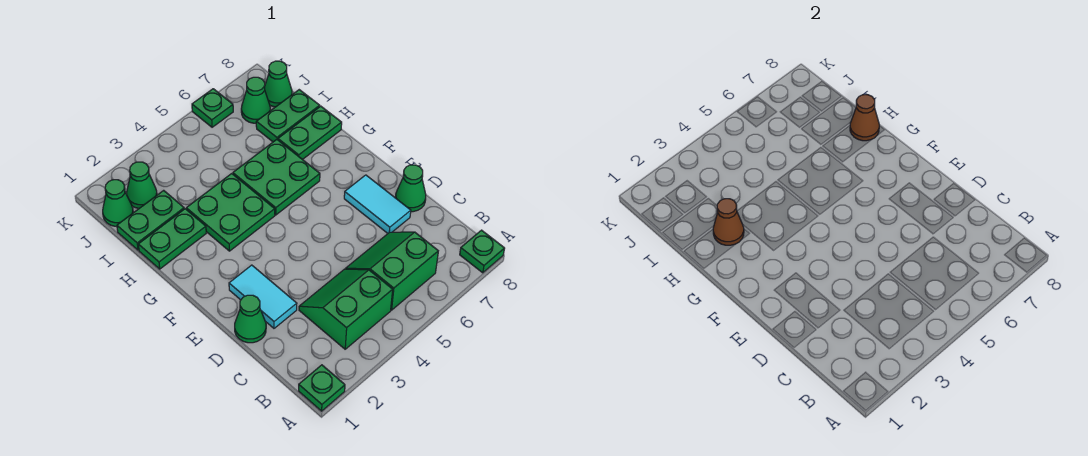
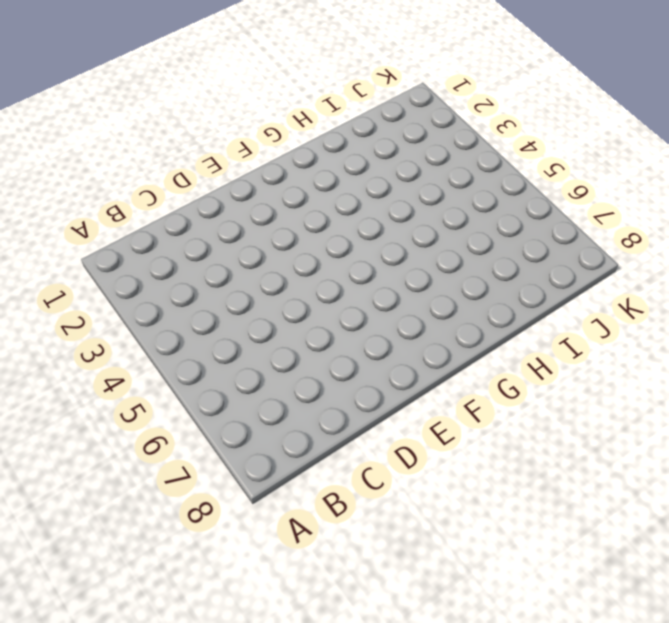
none -> green plate A1 level 1
none -> green plate A8 level 1
none -> green slope B3:C4 level 1 top B

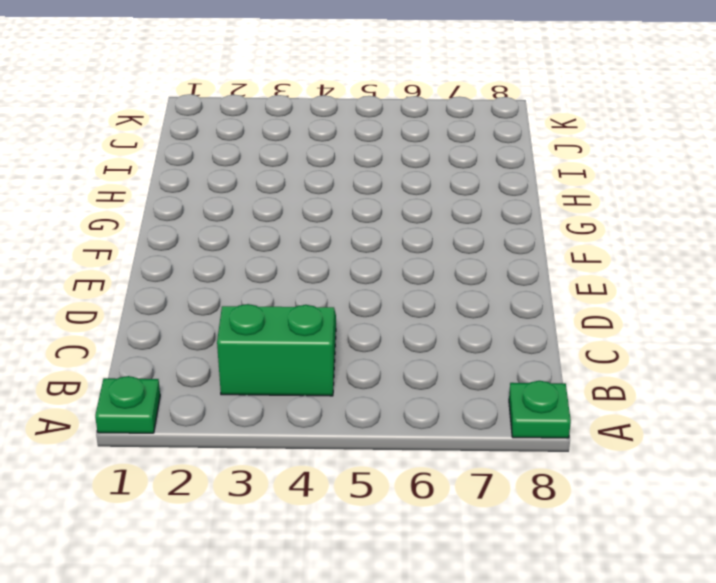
none -> green slope B5:C6 level 1 top B
none -> green cone D1 level 1
none -> cyan tile D2:E2 level 1

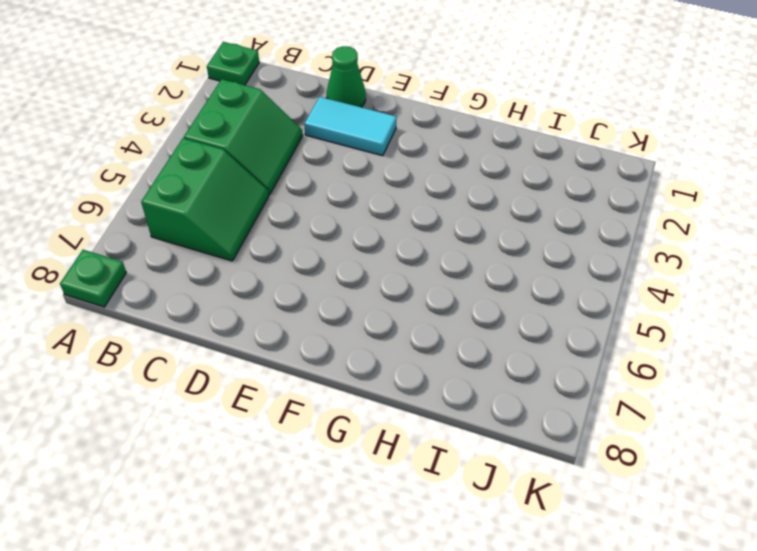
none -> cyan tile D7:E7 level 1
none -> green cone D8 level 1
none -> green plate G3:H4 level 1

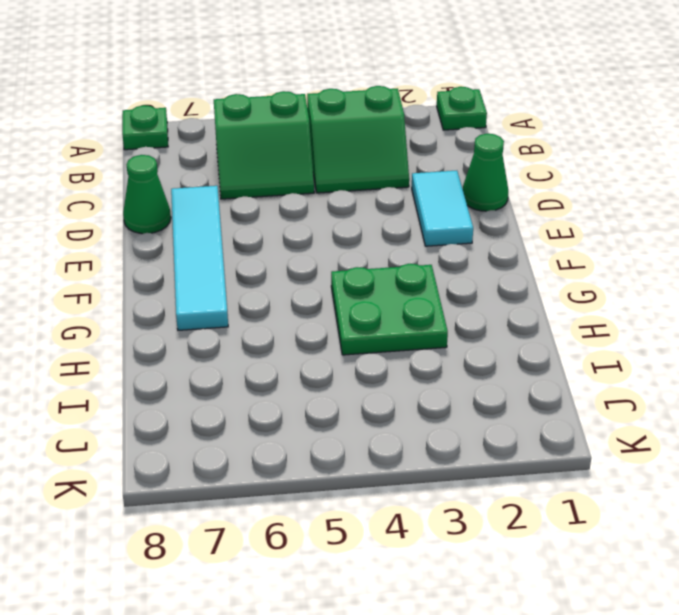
cyan tile D7:G7 level 1 -> cyan tile D7:E7 level 1
none -> green plate G5:H6 level 1
none -> green plate H1:H2 level 1
none -> green plate H7:H8 level 1

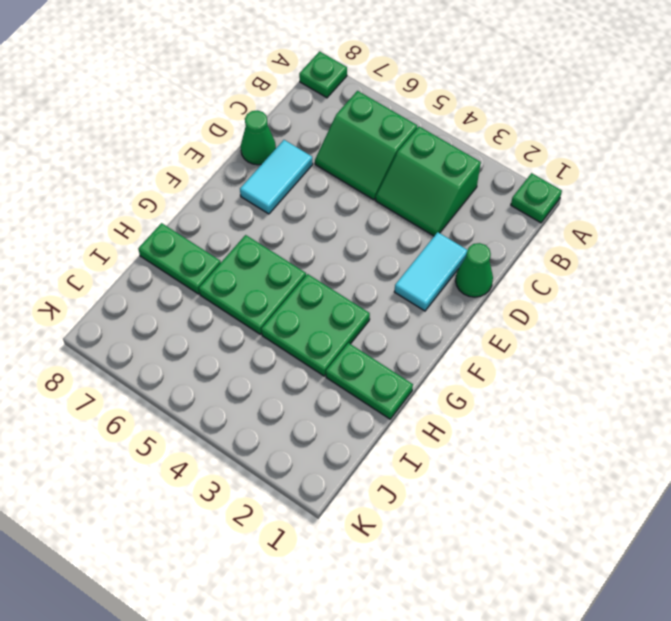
none -> green plate I1:I2 level 1
none -> green plate I7:I8 level 1
none -> green cone J1 level 1

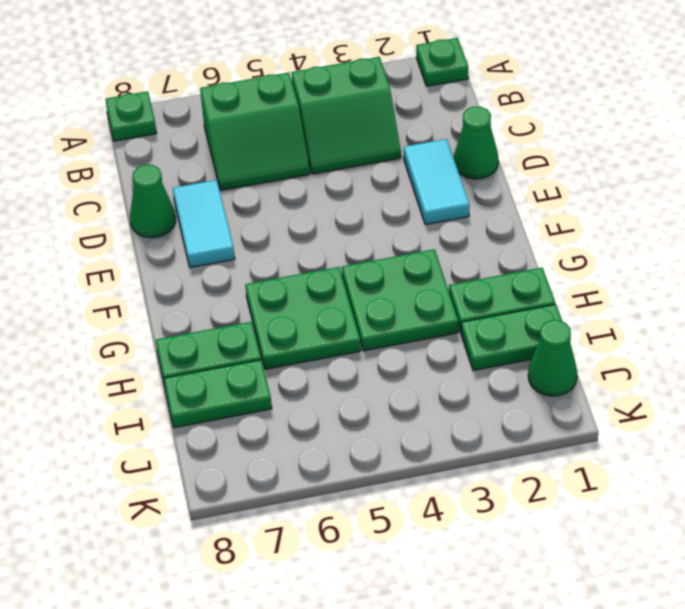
none -> green cone J2 level 1
none -> green cone J7 level 1
none -> green cone J8 level 1

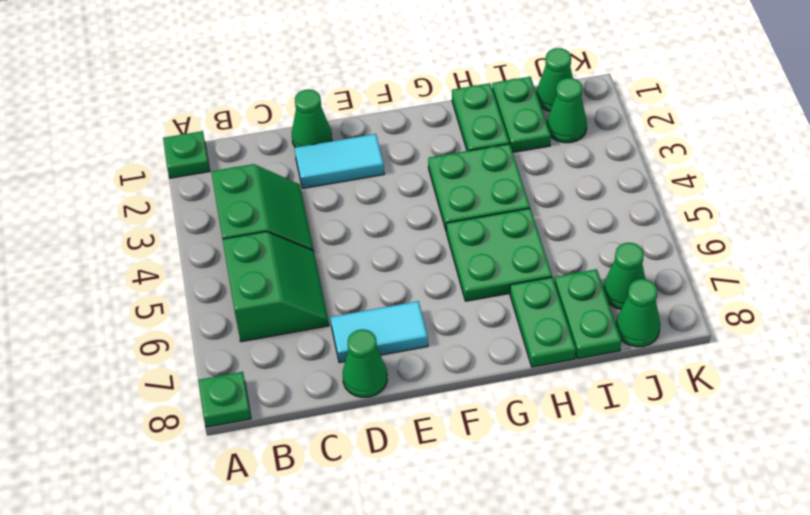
none -> green plate K6 level 1
none -> brown cone H2 level 2
none -> brown cone H8 level 2

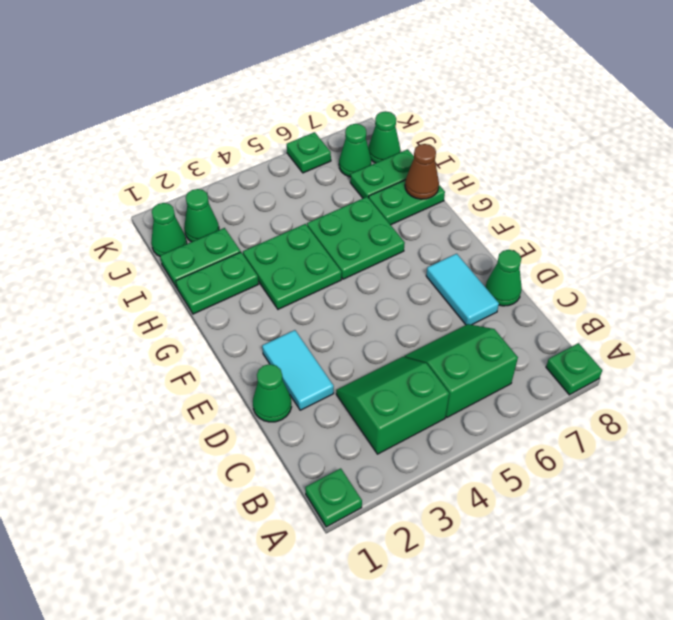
none -> brown cone H2 level 2

